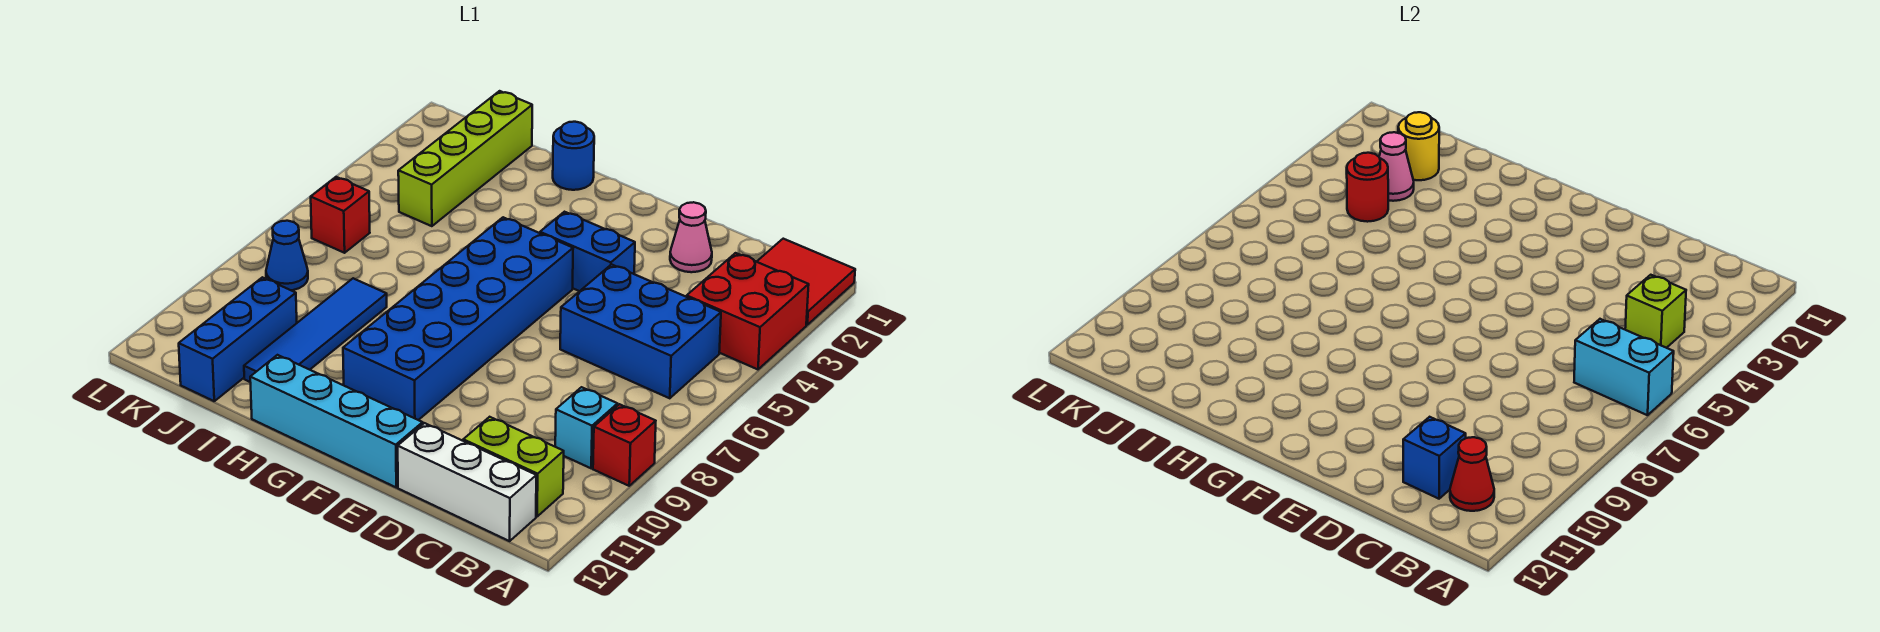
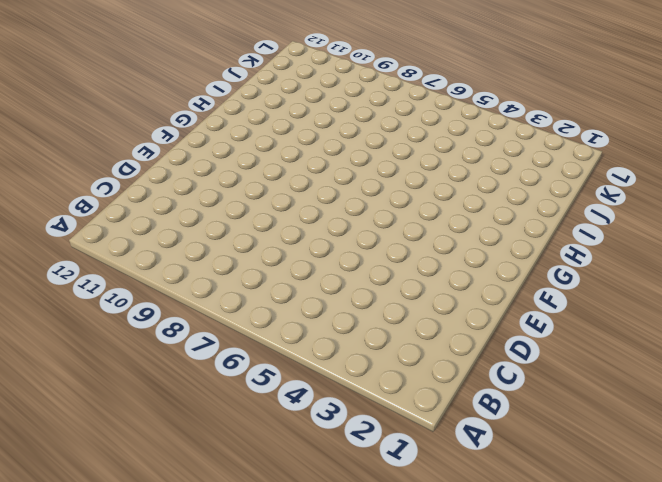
none -> red tile A1:B2 level 1
none -> red brick A3:B4 level 1
none -> red brick A9 level 1

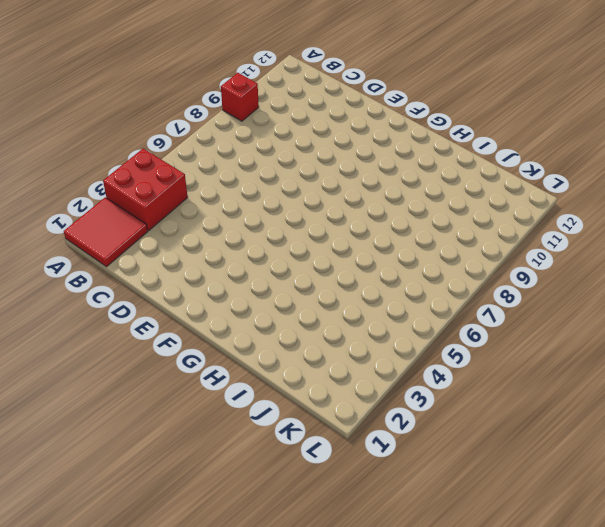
none -> blue brick B5:D6 level 1
none -> cyan brick B9 level 1
none -> lime brick B11:C11 level 1

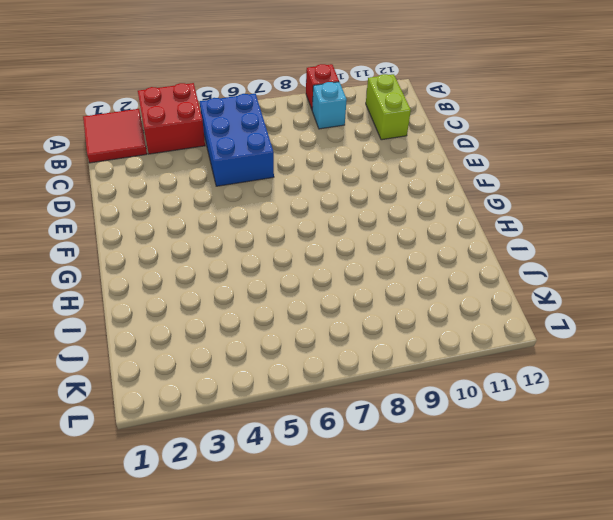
none -> white brick B12:D12 level 1
none -> pink cone D2 level 1
none -> blue brick E4:F4 level 1

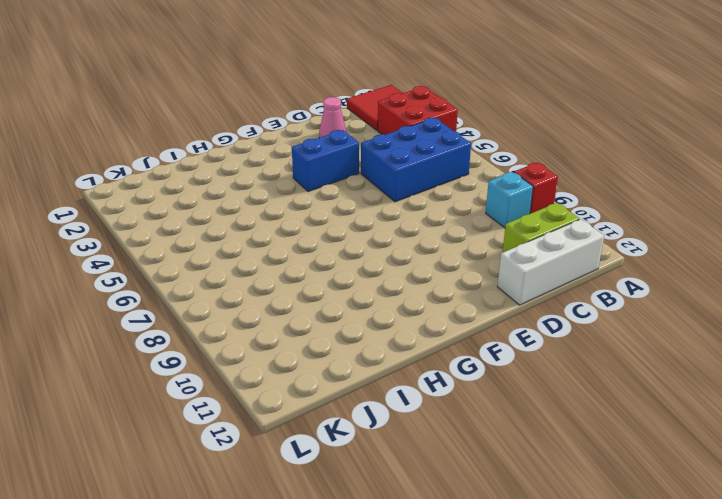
none -> cyan brick E12:H12 level 1
none -> blue brick F5:G10 level 1
none -> blue round brick H1 level 1

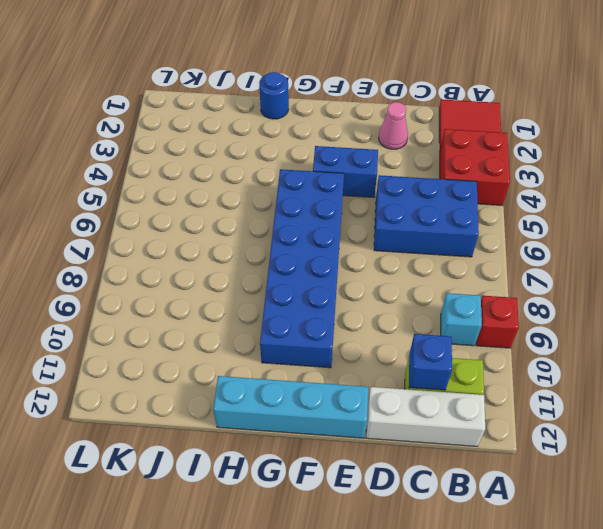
none -> blue tile I8:I11 level 1
none -> lime brick J1:J4 level 1
none -> blue brick J10:J12 level 1

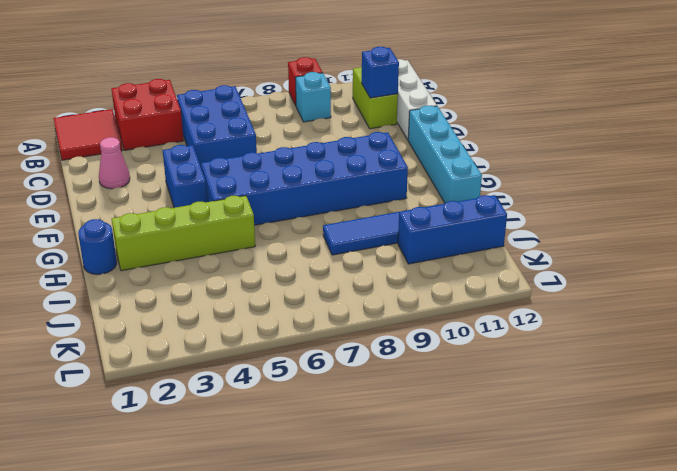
lime brick H2:H5 level 1 -> lime brick J1:J4 level 1
none -> red brick K6 level 1
none -> blue cone K8 level 1
none -> cyan brick A6:B6 level 2

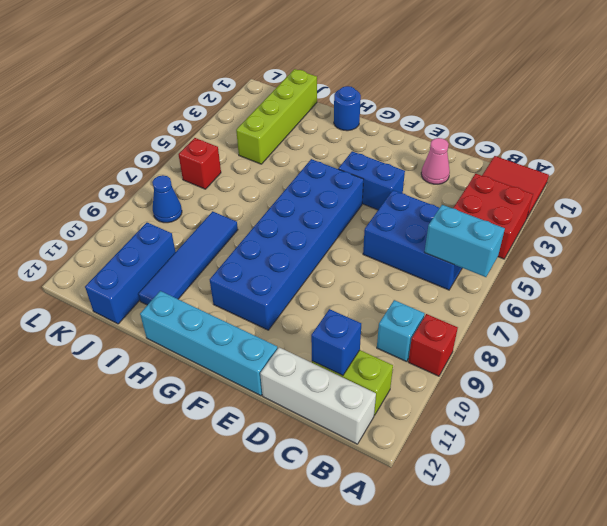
none -> lime brick B4 level 2
none -> red cone B11 level 2
none -> yellow round brick J2 level 2

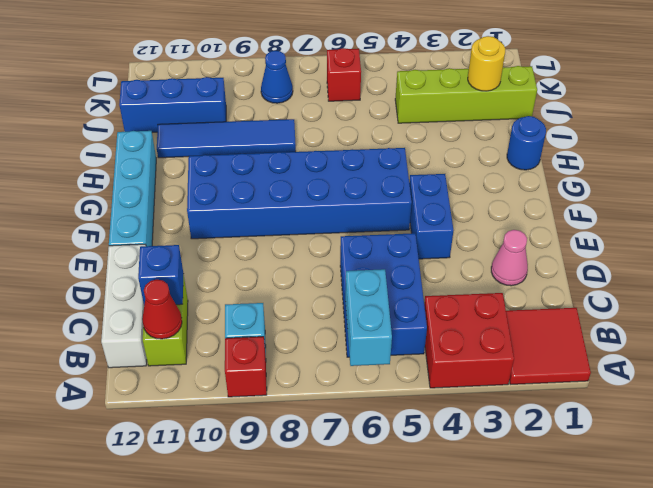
none -> lime brick B4 level 2
none -> pink cone J3 level 2
none -> red round brick J4 level 2

